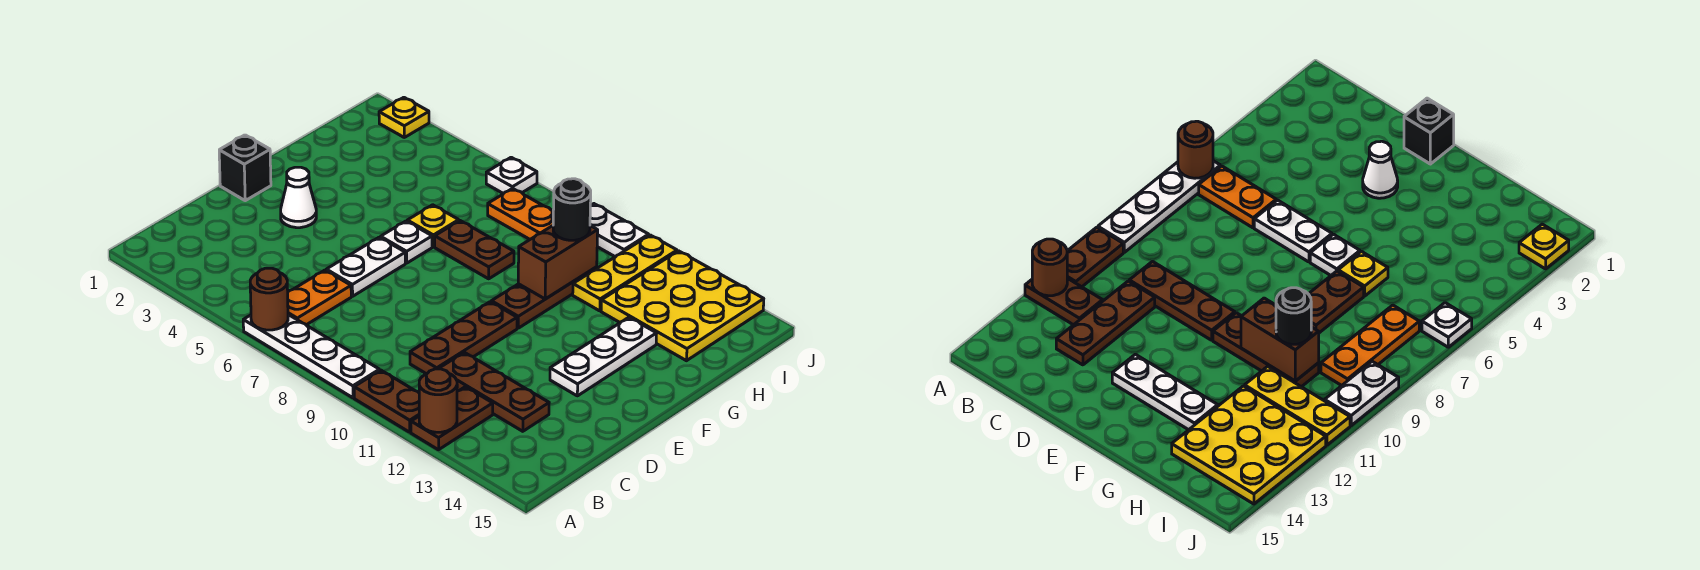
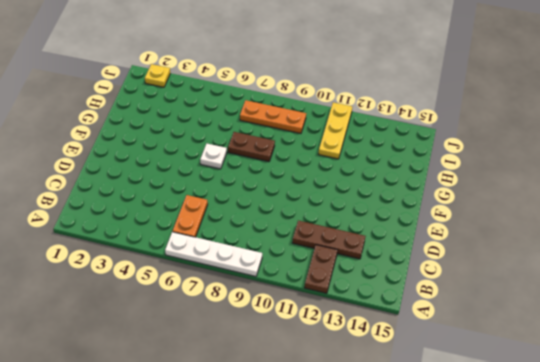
none -> brown plate A10:A11 level 1
none -> brown plate C10:E10 level 1
none -> white plate D6:E6 level 1

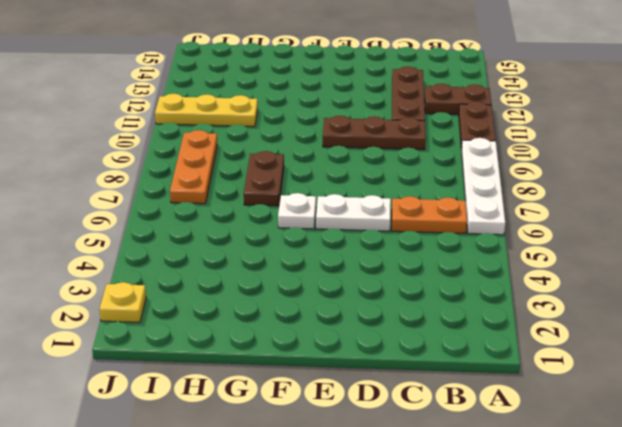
none -> black brick E1 level 1
none -> white cone E3 level 1
none -> white plate E13:G13 level 1

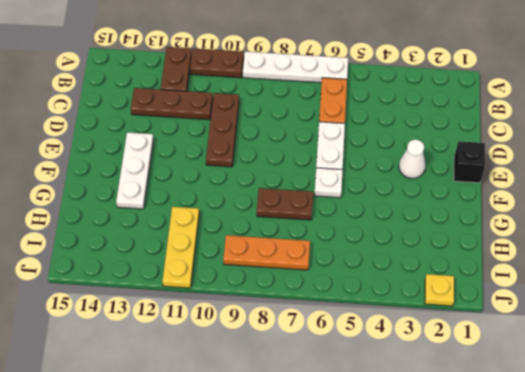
none -> brown plate F10:H10 level 1
none -> yellow plate G6 level 1
none -> yellow plate H12:J14 level 1

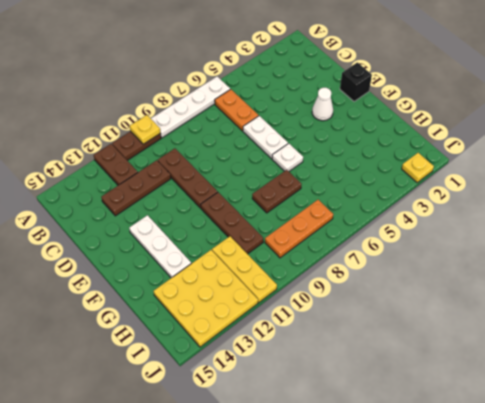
yellow plate A10 level 2 -> yellow plate G6 level 1
none -> white plate J6 level 1
none -> white plate J9:J10 level 1
none -> brown round brick A6 level 2

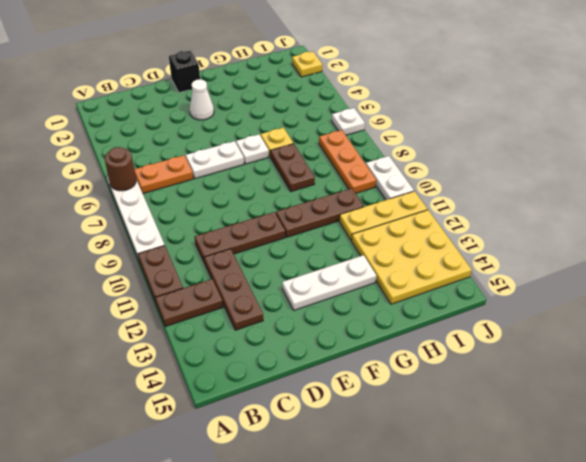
none -> brown round brick A12 level 2
none -> brown brick G10:H10 level 2
none -> black round brick H10 level 3

